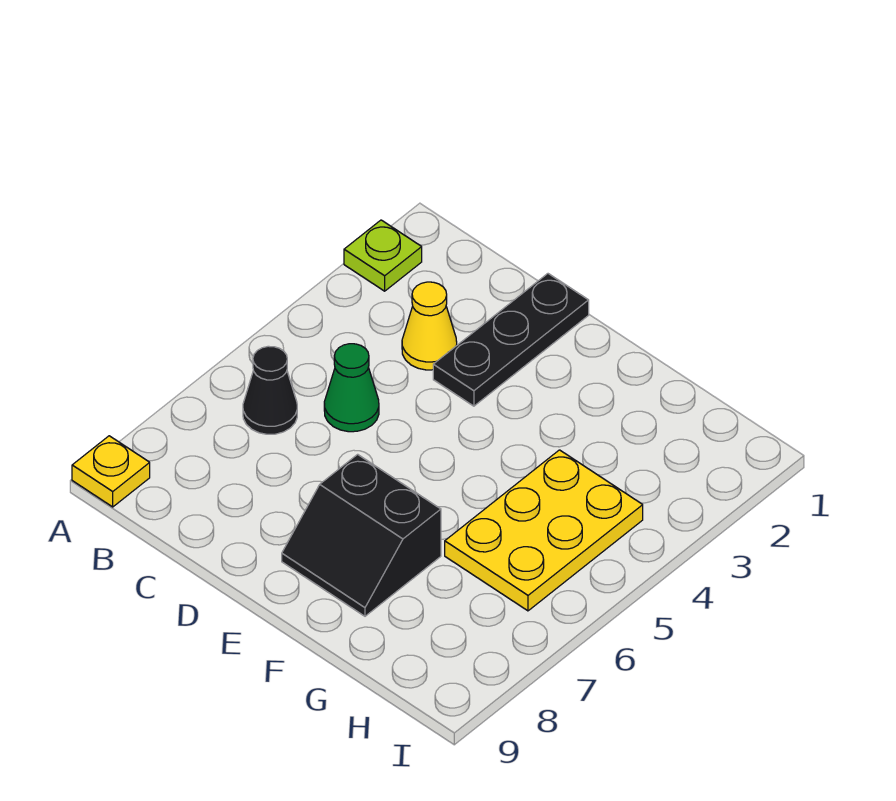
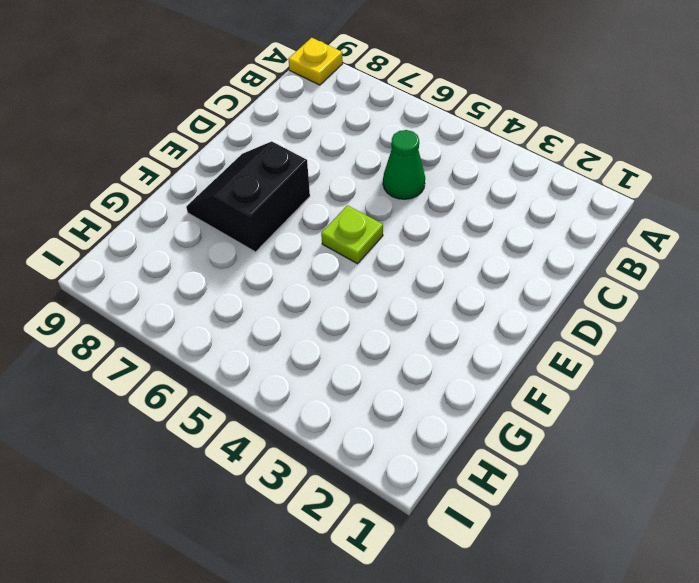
lime plate E5 level 1 -> lime plate A2 level 1
none -> black cone B6 level 1
none -> yellow cone C3 level 1

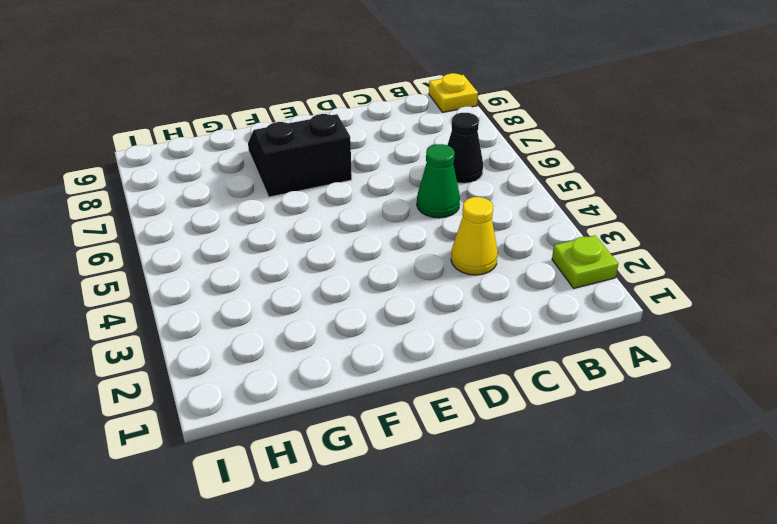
none -> black plate D1:D3 level 1
none -> yellow plate G4:H6 level 1

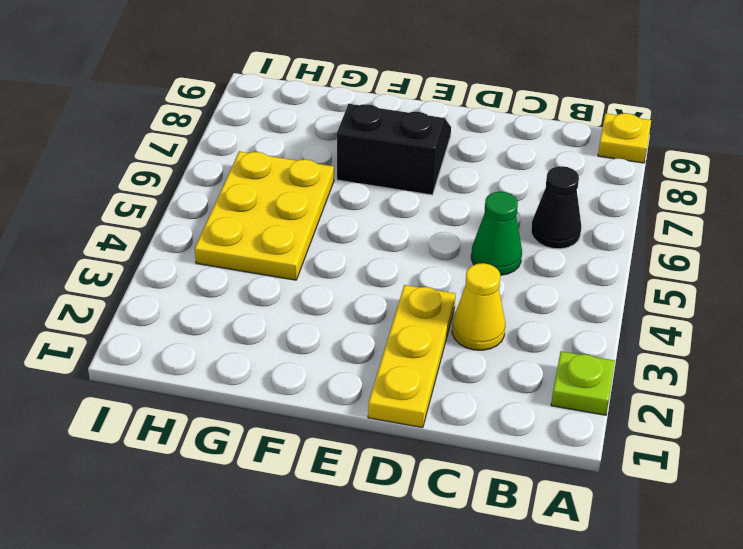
yellow plate D1:D3 level 1 -> black plate D1:D3 level 1

